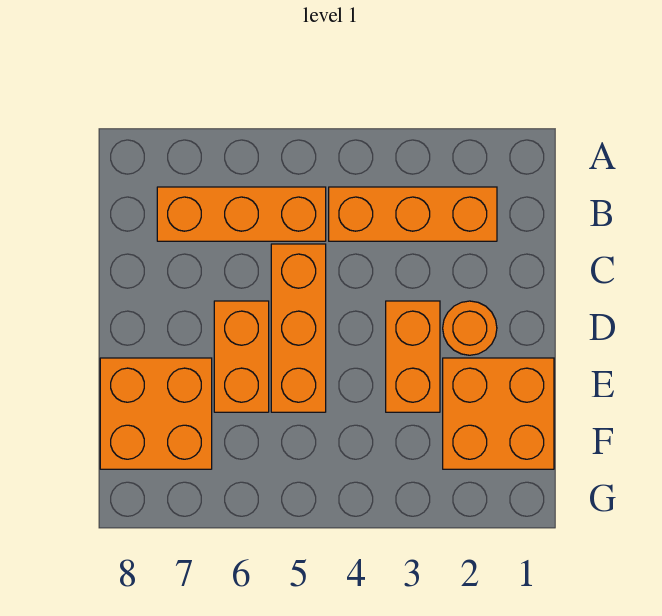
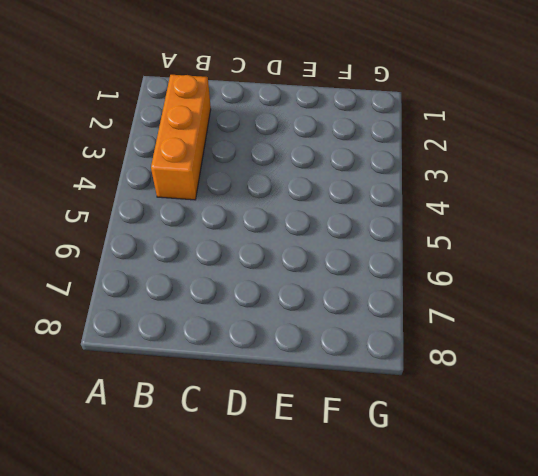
none -> orange brick B5:B7 level 1
none -> orange brick C5:E5 level 1

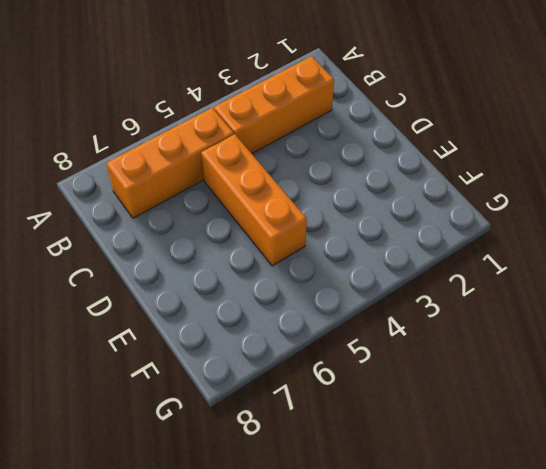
none -> orange round brick D2 level 1
none -> orange brick D3:E3 level 1

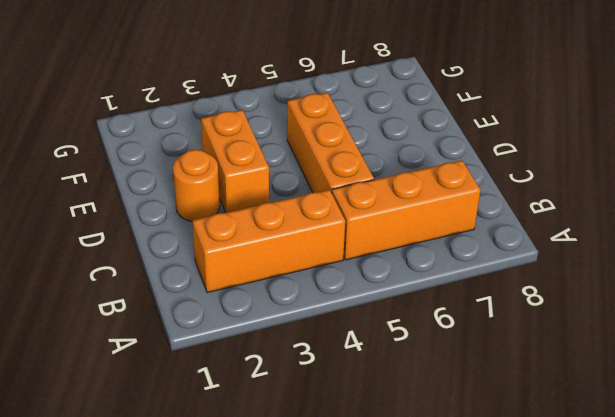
none -> orange brick D6:E6 level 1
none -> orange brick E1:F2 level 1

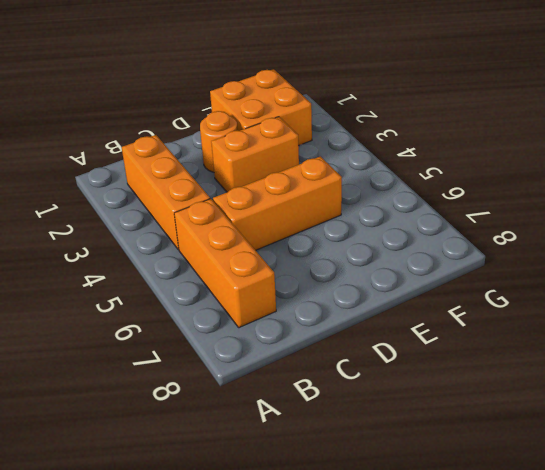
none -> orange brick D6:E6 level 1
none -> orange brick E7:F8 level 1

